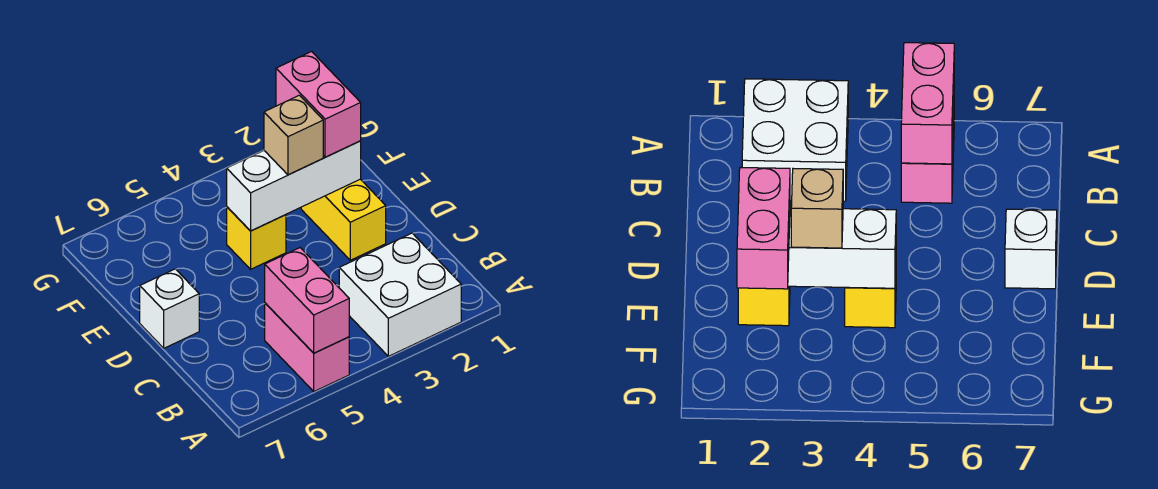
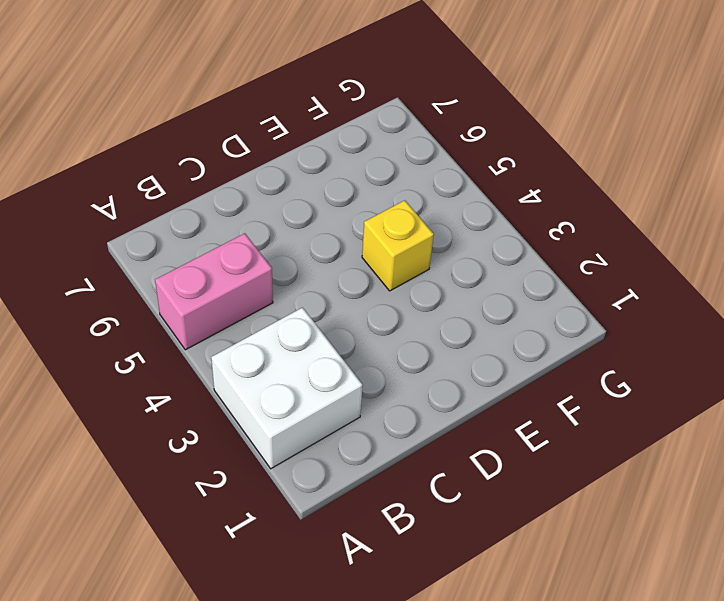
none -> yellow brick D2:E2 level 1
none -> white brick D7 level 1

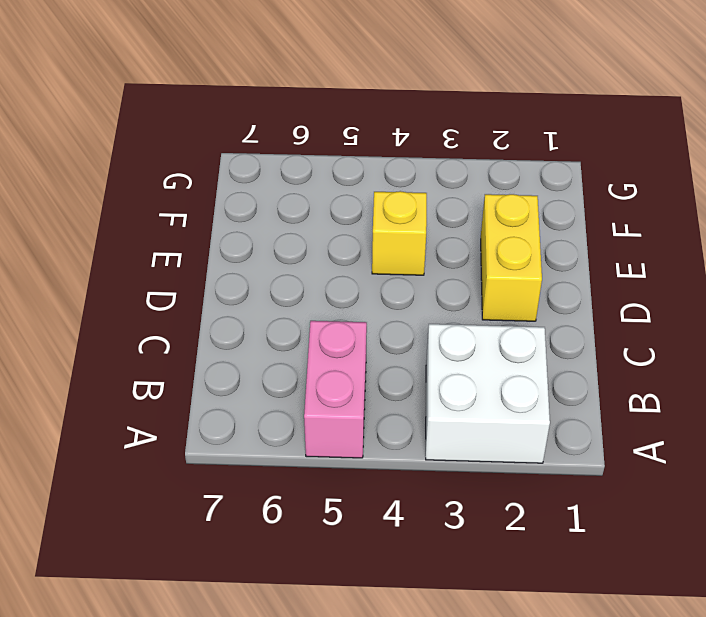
none -> white brick D7 level 1
none -> pink brick A5:B5 level 2

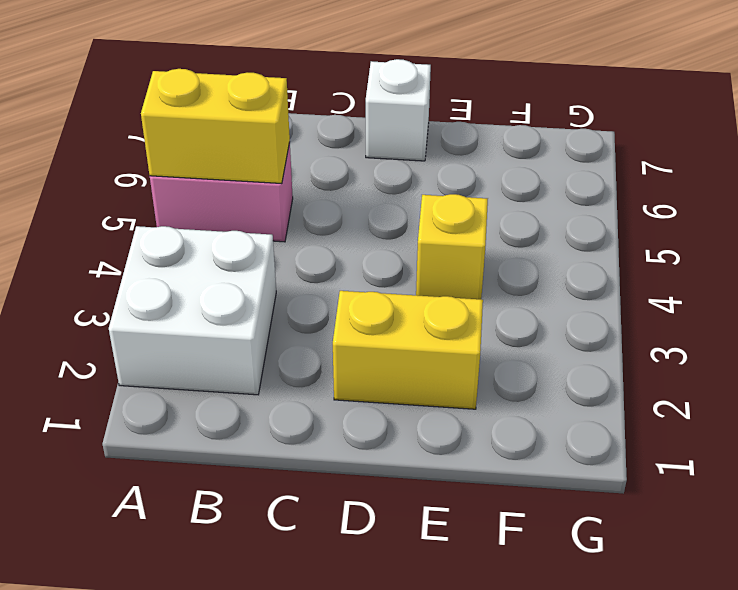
yellow brick A5:B5 level 2 -> pink brick A5:B5 level 2
none -> white brick E2:E4 level 2
none -> pink brick E2:F2 level 3

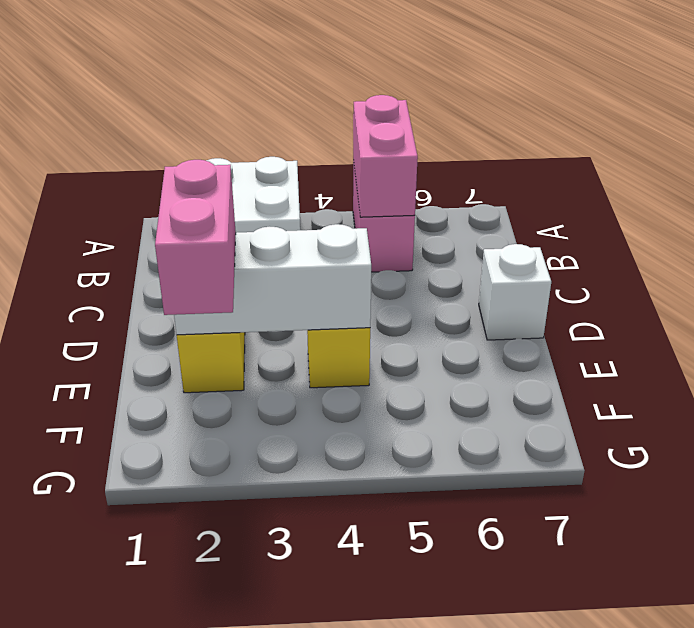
none -> tan brick E3 level 3

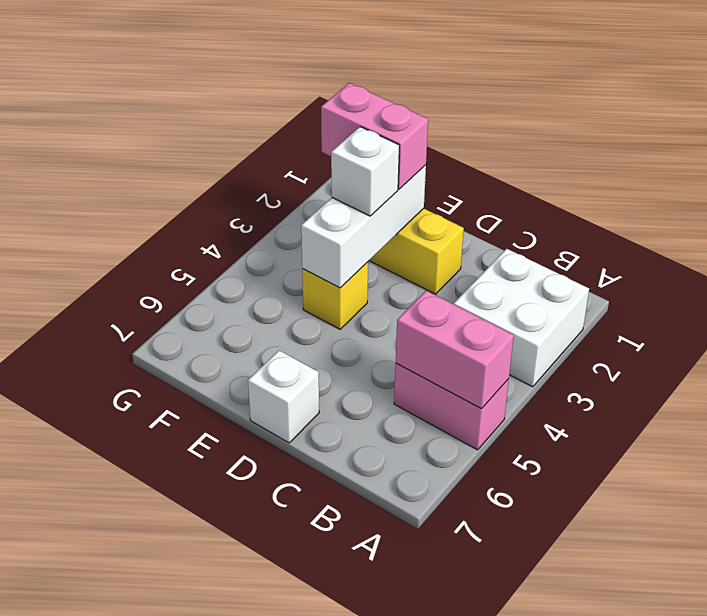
white brick E3 level 3 -> tan brick E3 level 3

